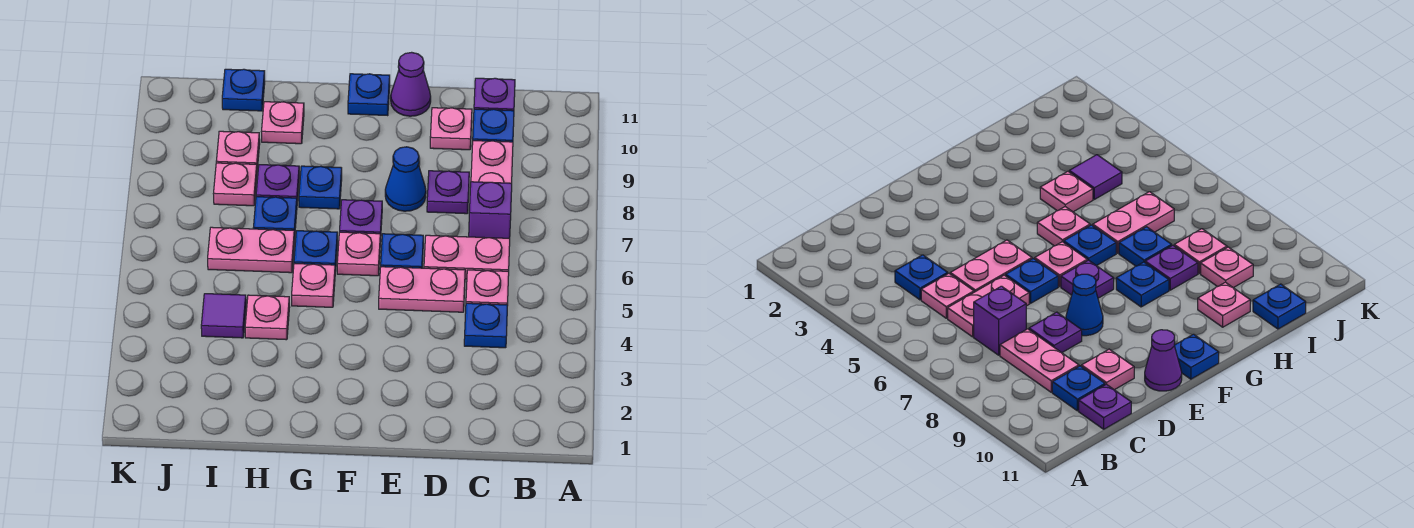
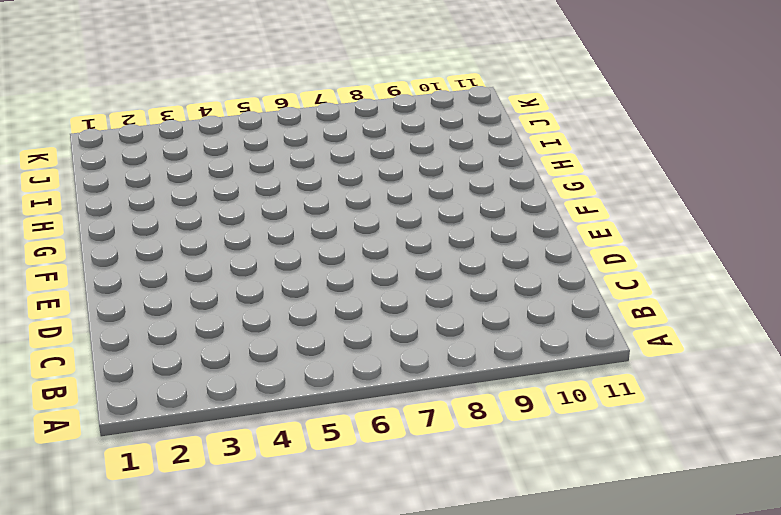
none -> blue plate C4 level 1
none -> pink plate C5 level 1
none -> pink plate C6:D6 level 1

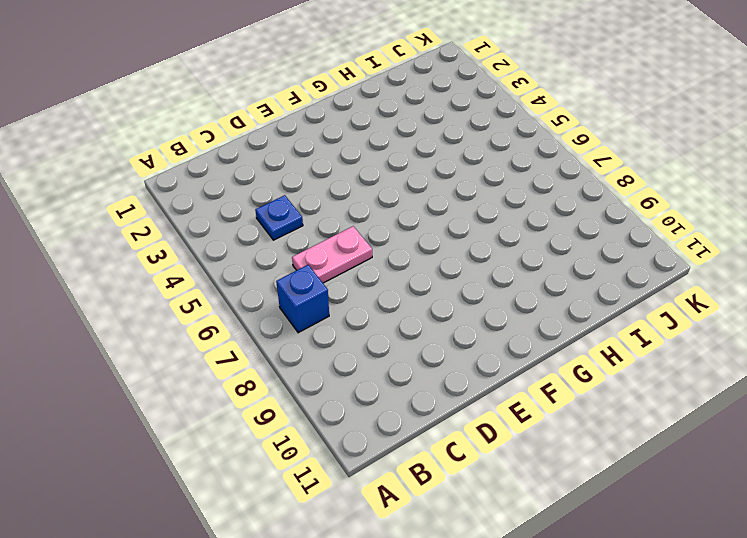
blue brick B7 level 1 -> none
none -> pink plate C5 level 1
none -> purple brick C7 level 1
none -> pink plate C8:C9 level 1

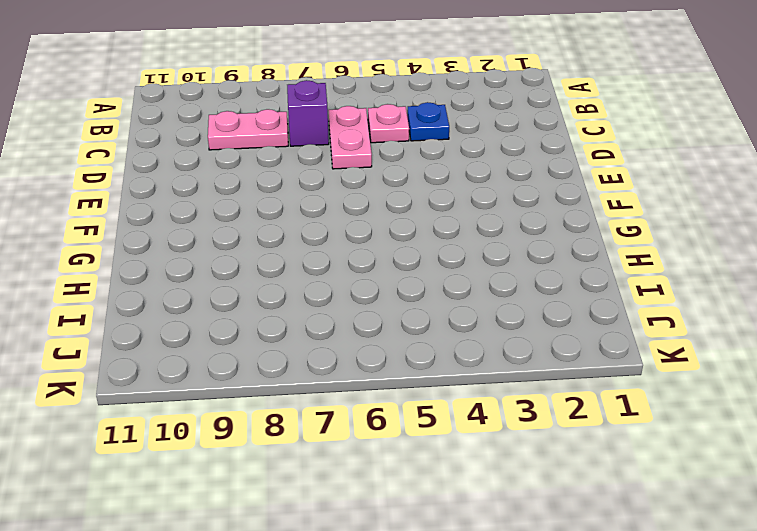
none -> blue plate C10 level 1
none -> purple plate C11 level 1
none -> pink plate D5:E5 level 1

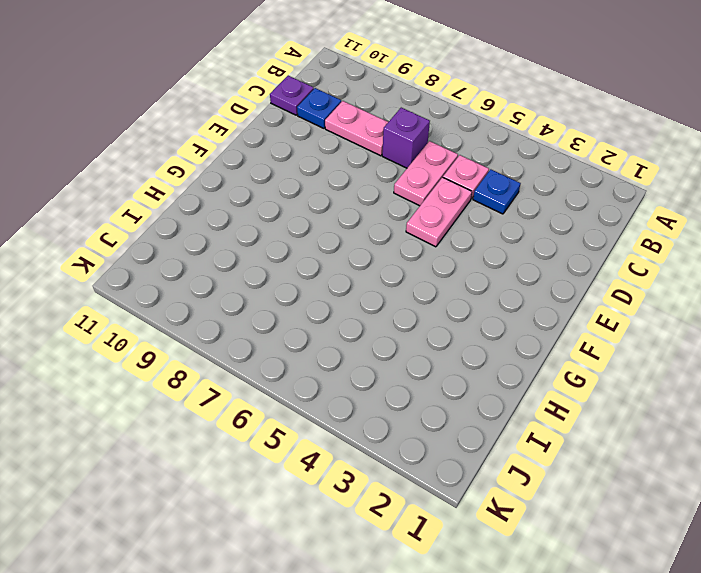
none -> purple plate D8 level 1
none -> pink plate D10 level 1
none -> blue plate E6 level 1

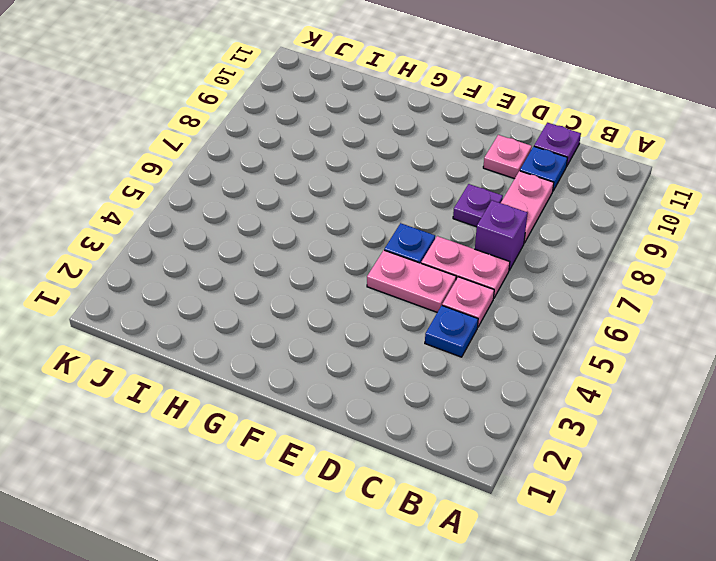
none -> blue cone E8 level 1
none -> purple cone E11 level 1
none -> pink plate F6 level 1

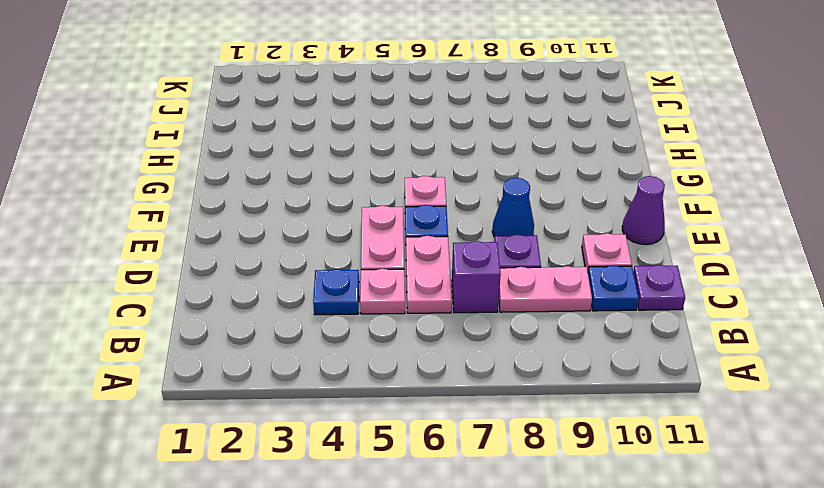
none -> purple plate F7 level 1
none -> blue plate F11 level 1
none -> pink plate G5 level 1

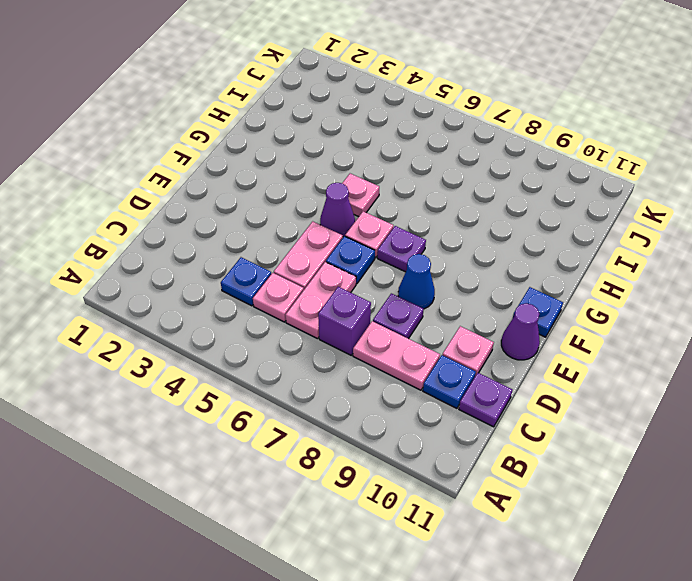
purple cone F5 level 1 -> none
none -> blue plate G6 level 1
none -> blue plate G8 level 1
none -> pink plate H4 level 1

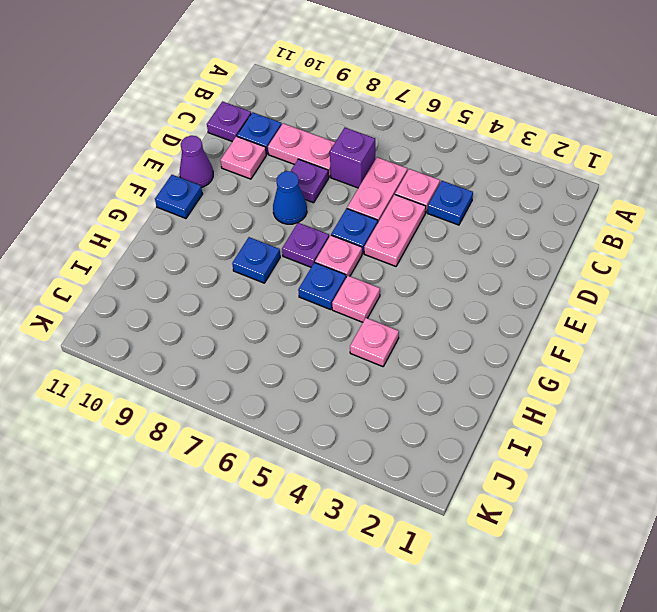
none -> pink plate H6:I6 level 1
none -> blue plate H7 level 1
none -> purple plate H8 level 1

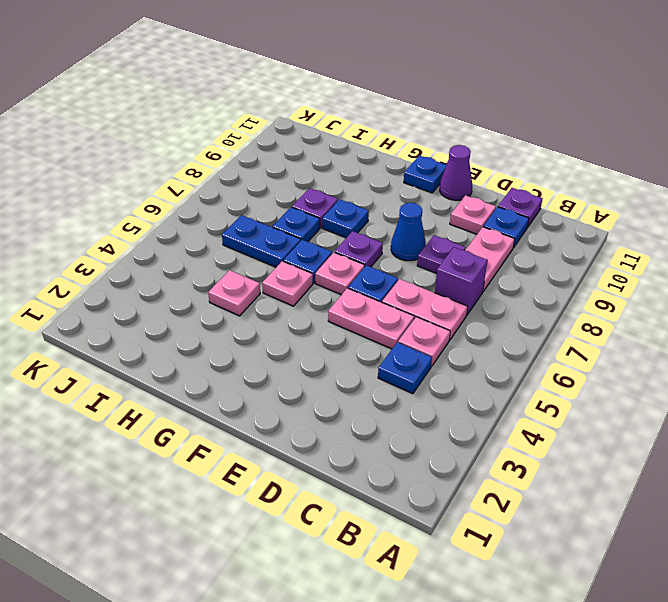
blue plate H6:I6 level 1 -> pink plate H6:I6 level 1
none -> pink plate H10 level 1
none -> purple tile I4 level 1
none -> pink plate I8 level 1

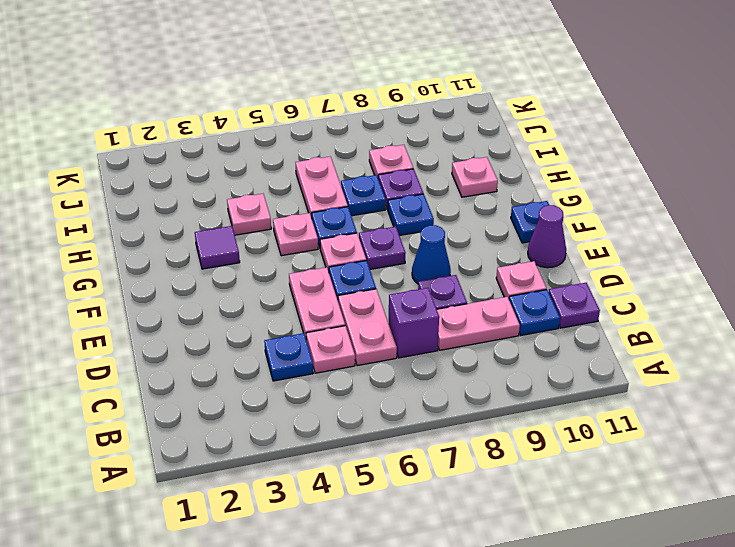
purple tile G3 level 1 -> purple tile I4 level 1
none -> pink plate I9 level 1
none -> blue plate I11 level 1

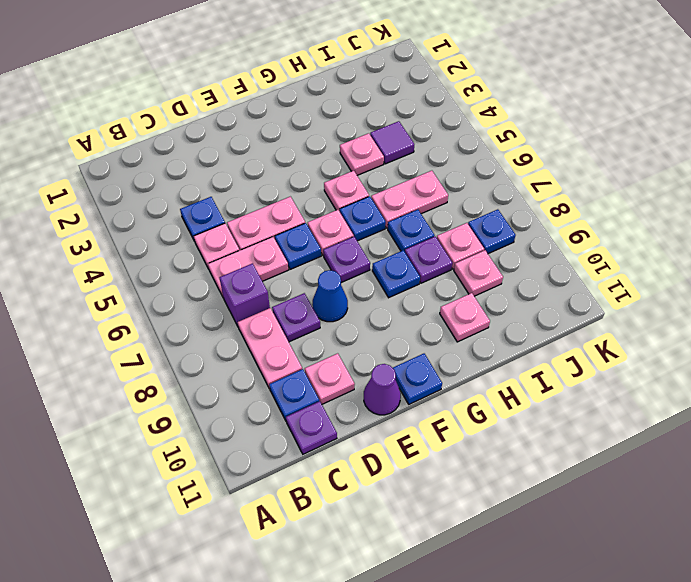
blue plate J8 level 1 -> blue plate I11 level 1

